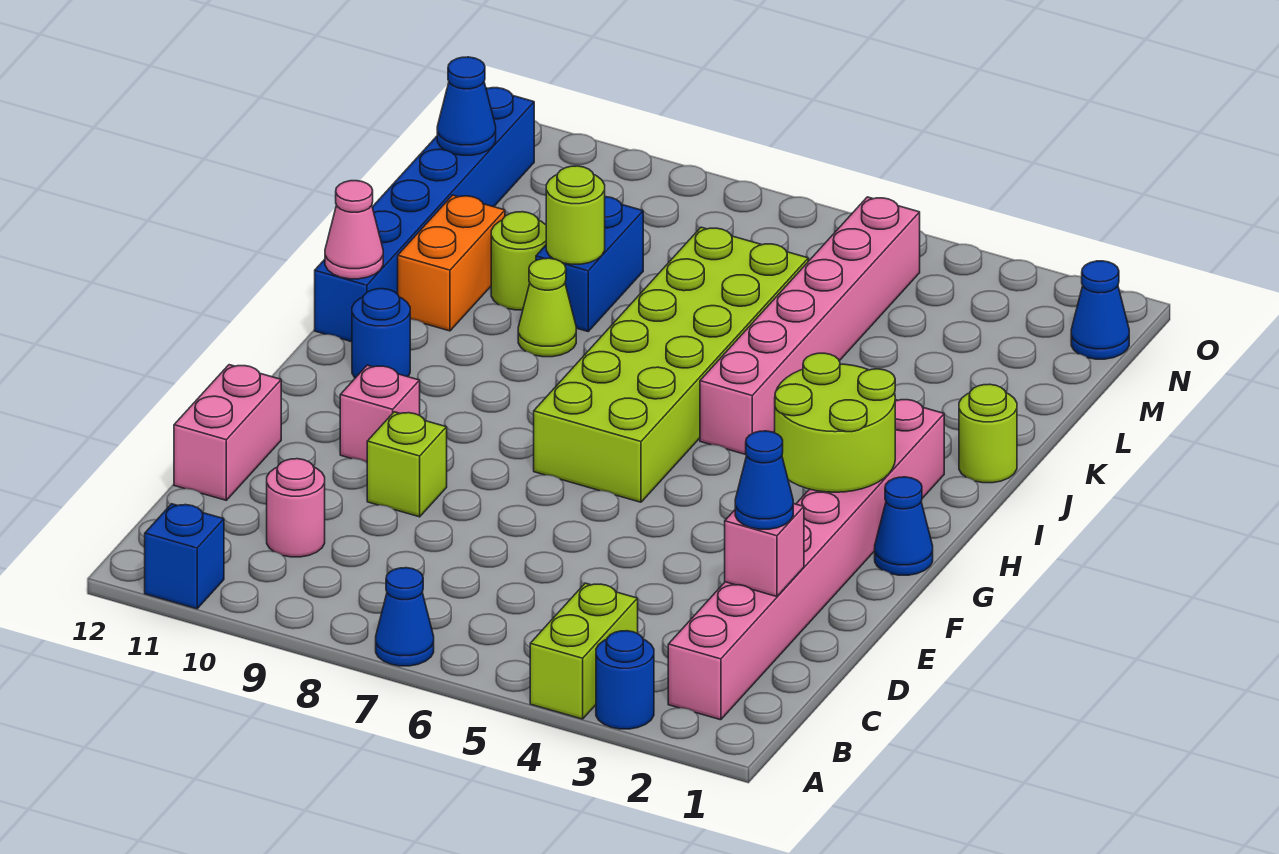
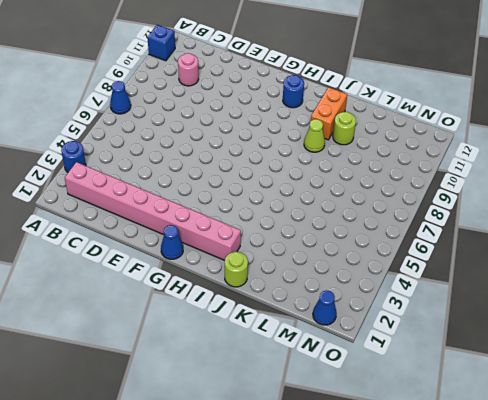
orange brick J10:J11 level 1 -> orange brick J11:K11 level 1
none -> lime brick A4:B4 level 1
none -> pink brick D12:E12 level 1
none -> lime brick E9 level 1

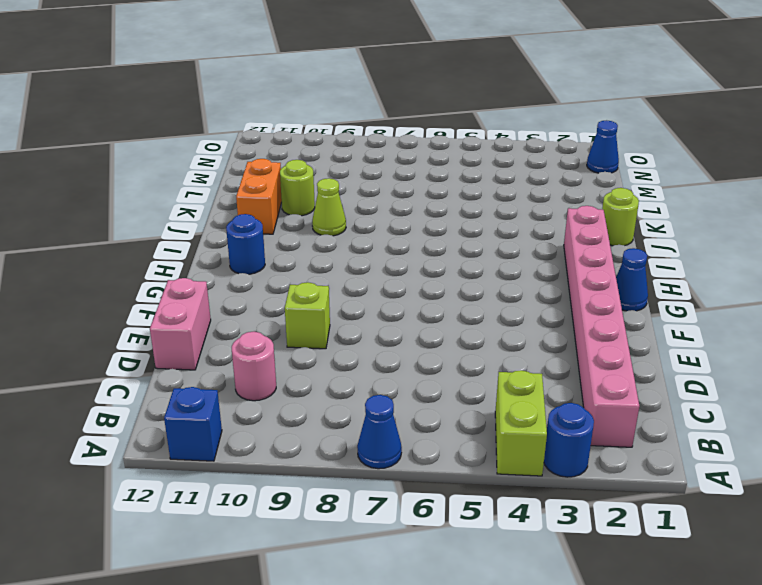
none -> pink brick F10 level 1
none -> lime brick G6:L7 level 1
none -> pink brick I5:N5 level 1

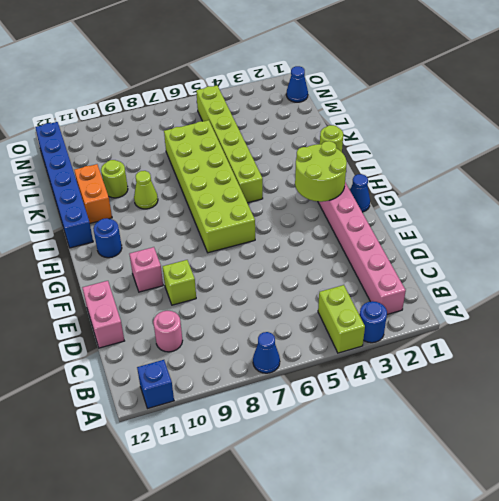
lime brick I5:N5 level 1 -> pink brick I5:N5 level 1
none -> blue brick K9:L9 level 1
none -> pink brick D2 level 2
none -> pink cone I12 level 2

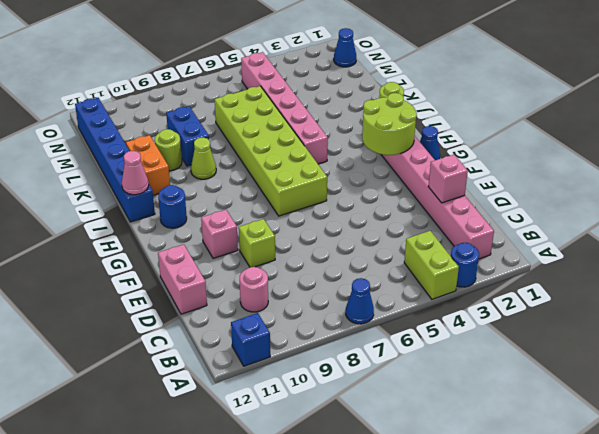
none -> lime round brick K9 level 2
none -> blue cone M12 level 2
none -> blue cone D2 level 3

